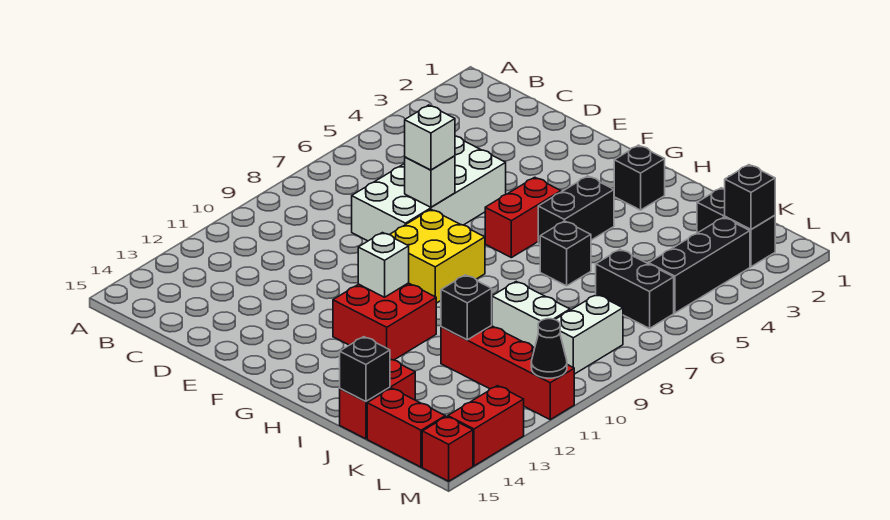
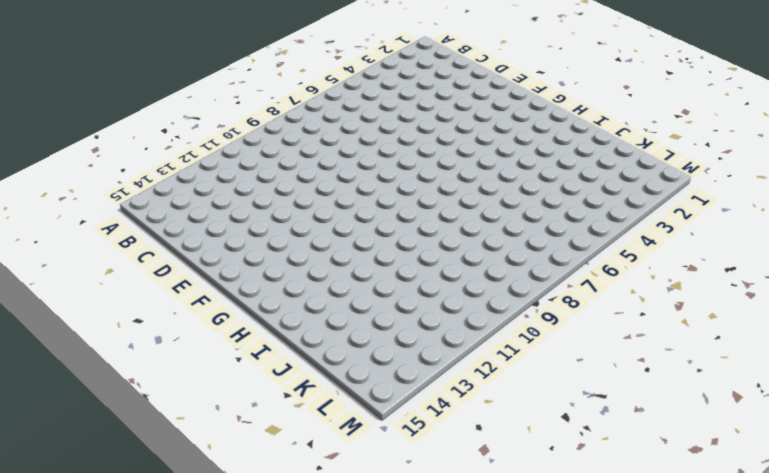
none -> white brick D5:E8 level 1
none -> yellow brick F8:G9 level 1
none -> red brick G5:G6 level 1

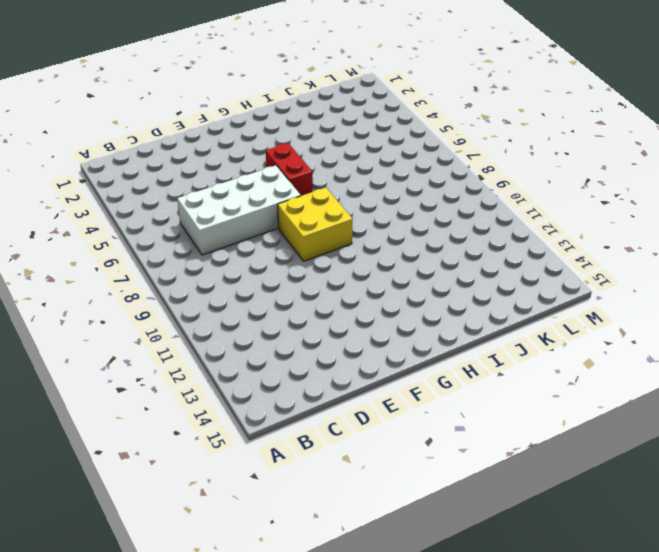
white brick C6:F7 level 1 -> white brick D5:E8 level 1
none -> red brick G11:H12 level 1
none -> black brick H2 level 1
none -> black brick H4:H5 level 1

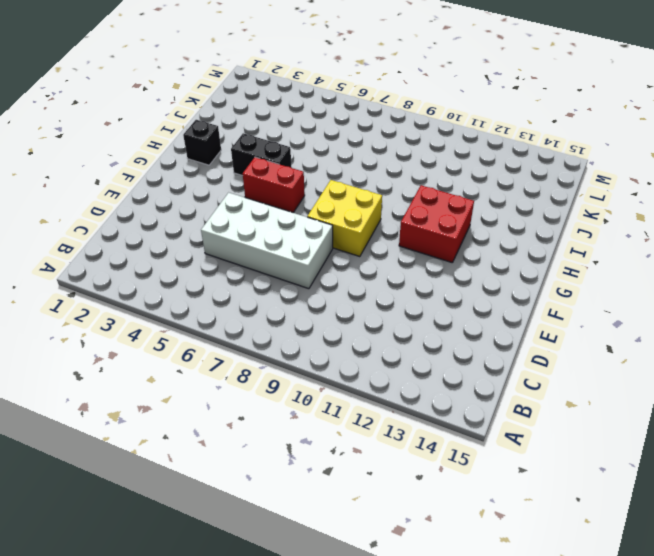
none -> black brick I6 level 1
none -> white brick J9:K9 level 1
none -> red brick J11:M11 level 1

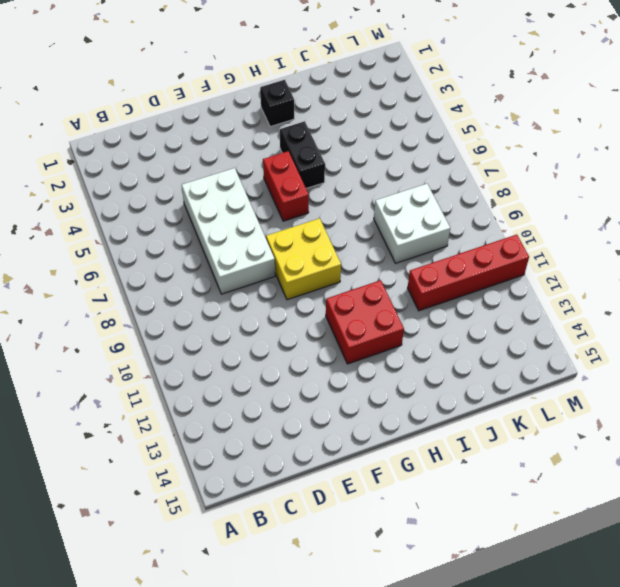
white brick J8:K9 level 1 -> white brick J9:K9 level 1
none -> black brick I6 level 1
none -> red brick J14:J15 level 1
none -> black brick K2:L2 level 1

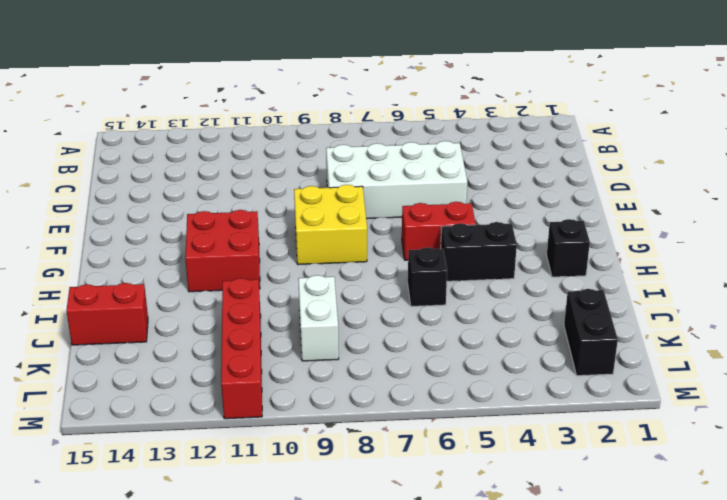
none -> black brick K6:L6 level 1
none -> red brick K15:L15 level 1
none -> black brick L3:L5 level 1

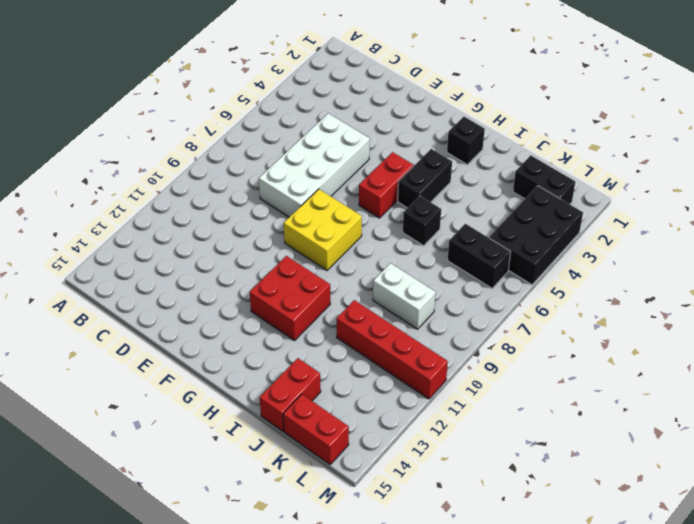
black brick L3:M5 level 1 -> black brick L3:L5 level 1
none -> white brick L8:L9 level 1
none -> red brick M13:M14 level 1
none -> red brick M15 level 1

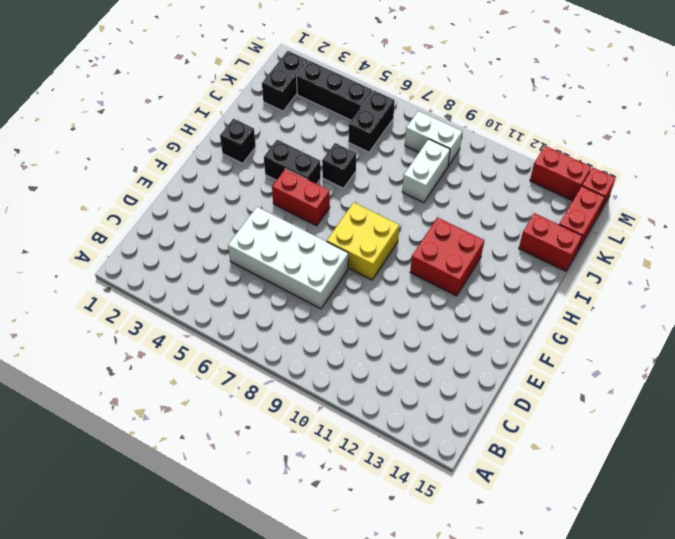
none -> red brick J11:M11 level 1
none -> white brick E7 level 2
none -> white brick G11 level 2

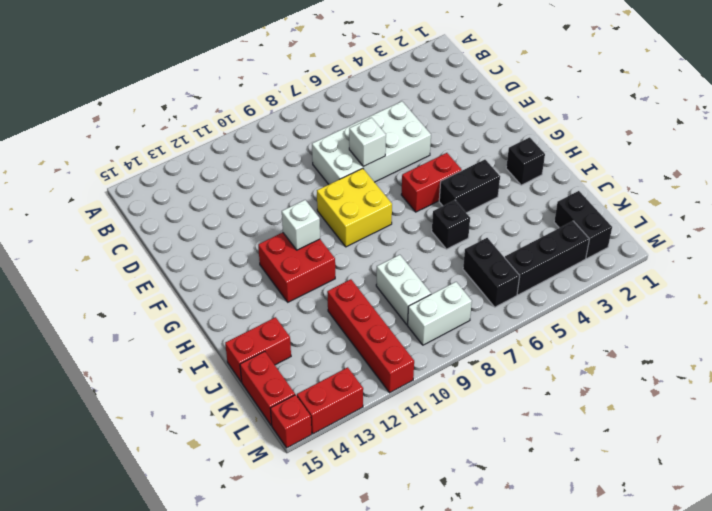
none -> black brick J11 level 2
none -> black brick J15 level 2
none -> black brick L2 level 2

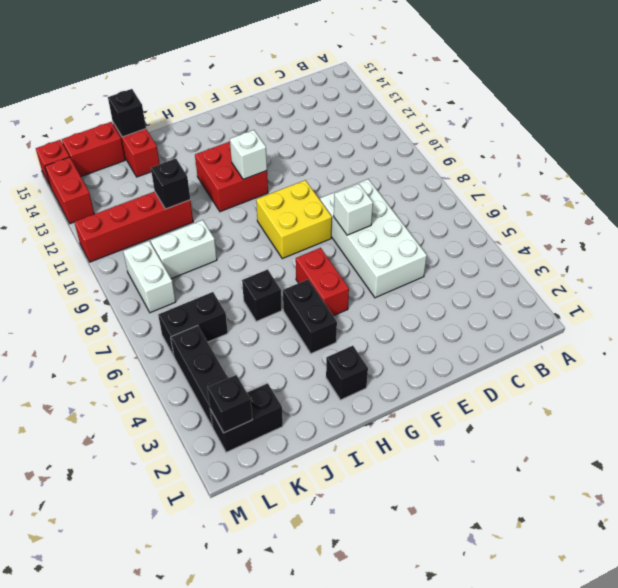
none -> black cone M11 level 2
none -> white brick E7 level 3

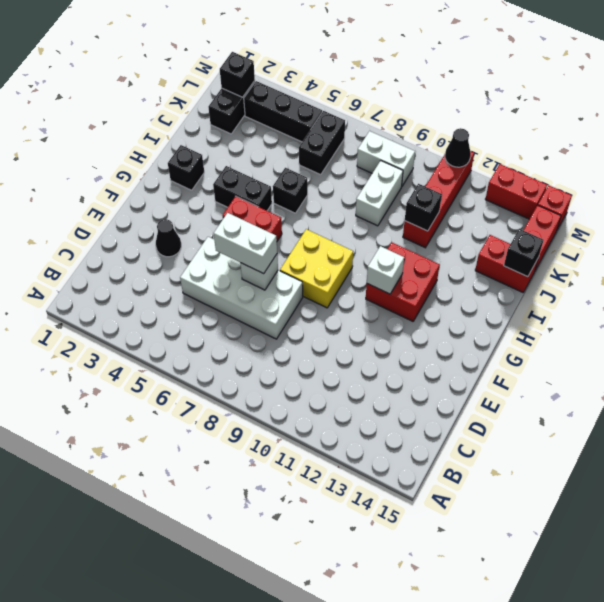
black cone E3 level 1 -> none
white brick E6:E7 level 3 -> white brick E7 level 3

